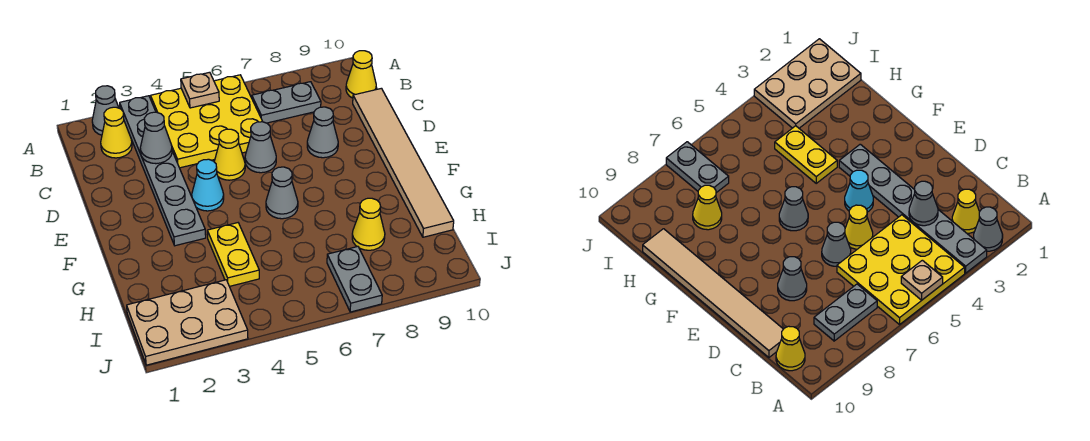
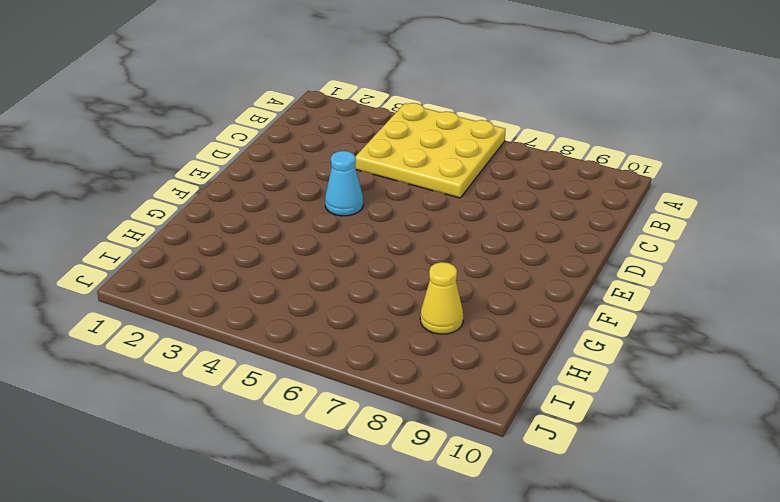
none -> grey cone A2 level 1
none -> grey plate A3:F3 level 1
none -> yellow cone B2 level 1

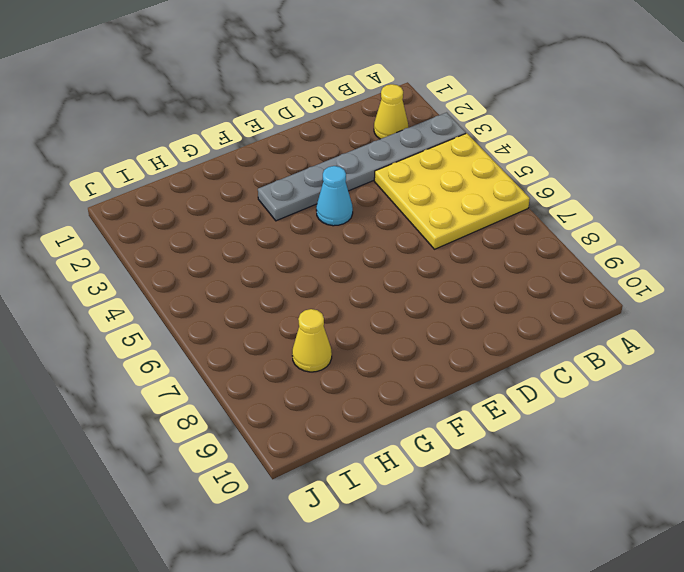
none -> grey cone A2 level 1
none -> grey plate B7:B8 level 1
none -> yellow cone B10 level 1

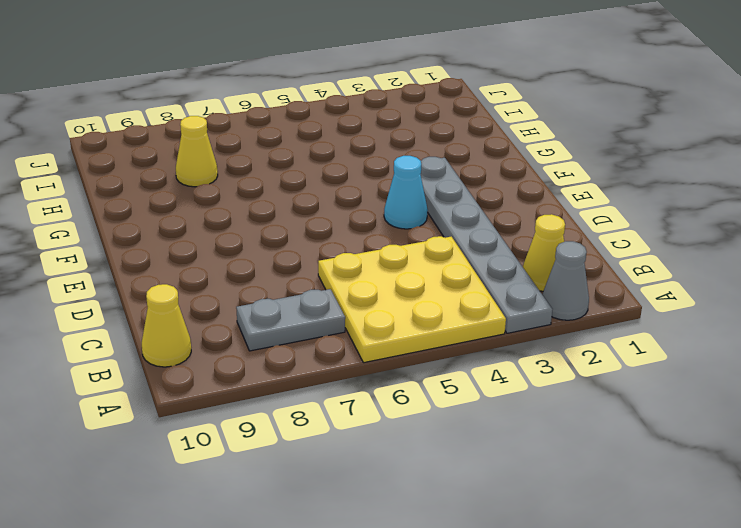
none -> tan tile C10:H10 level 1
none -> yellow cone D5 level 1
none -> grey cone D6 level 1

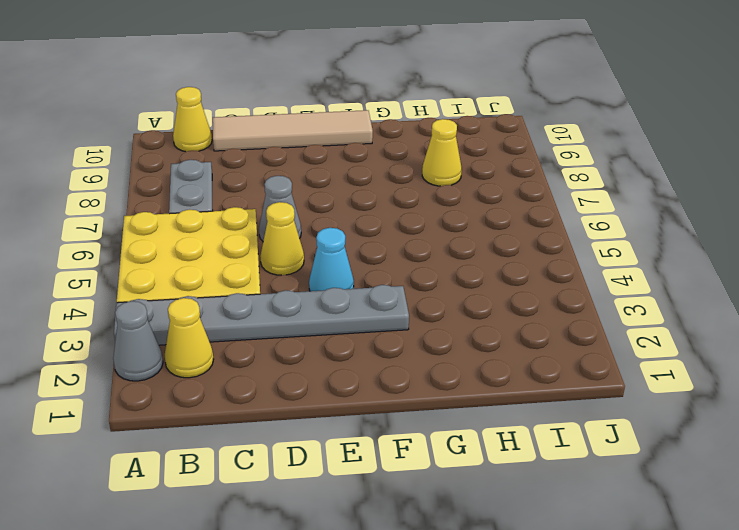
tan tile C10:F10 level 1 -> tan tile C10:H10 level 1
none -> grey cone D8 level 1
none -> grey cone F6 level 1
none -> yellow plate G4:H4 level 1

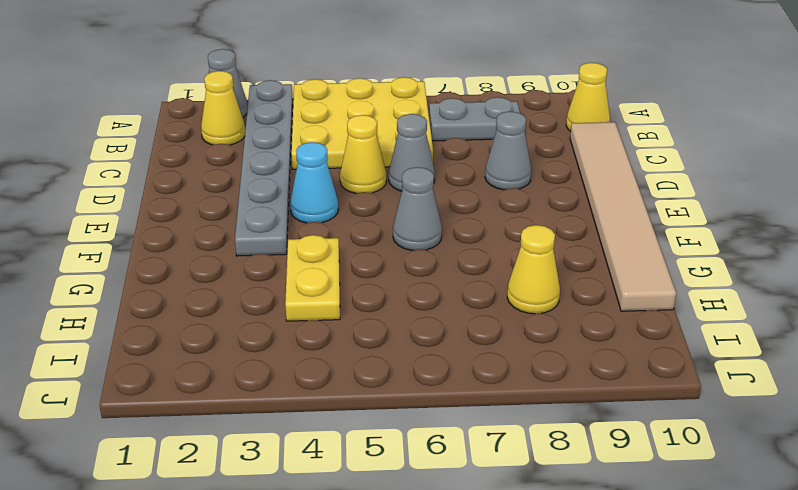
none -> tan plate I1:J3 level 1
none -> grey plate I7:J7 level 1
none -> tan plate A5 level 2

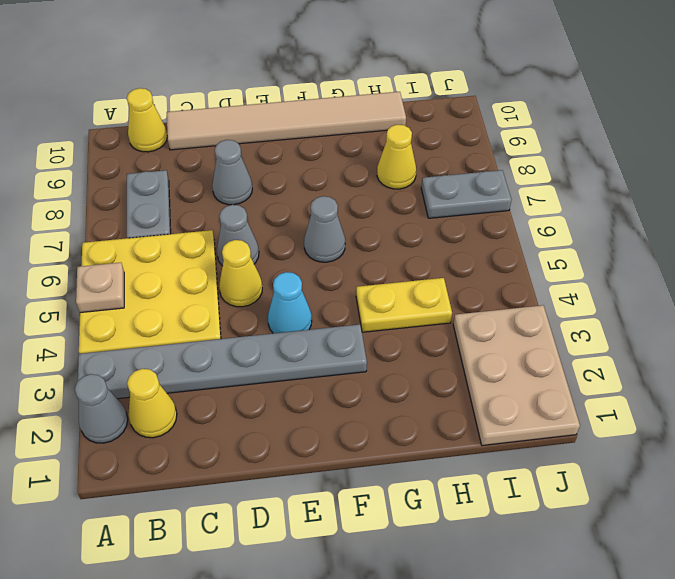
none -> grey cone C3 level 2

